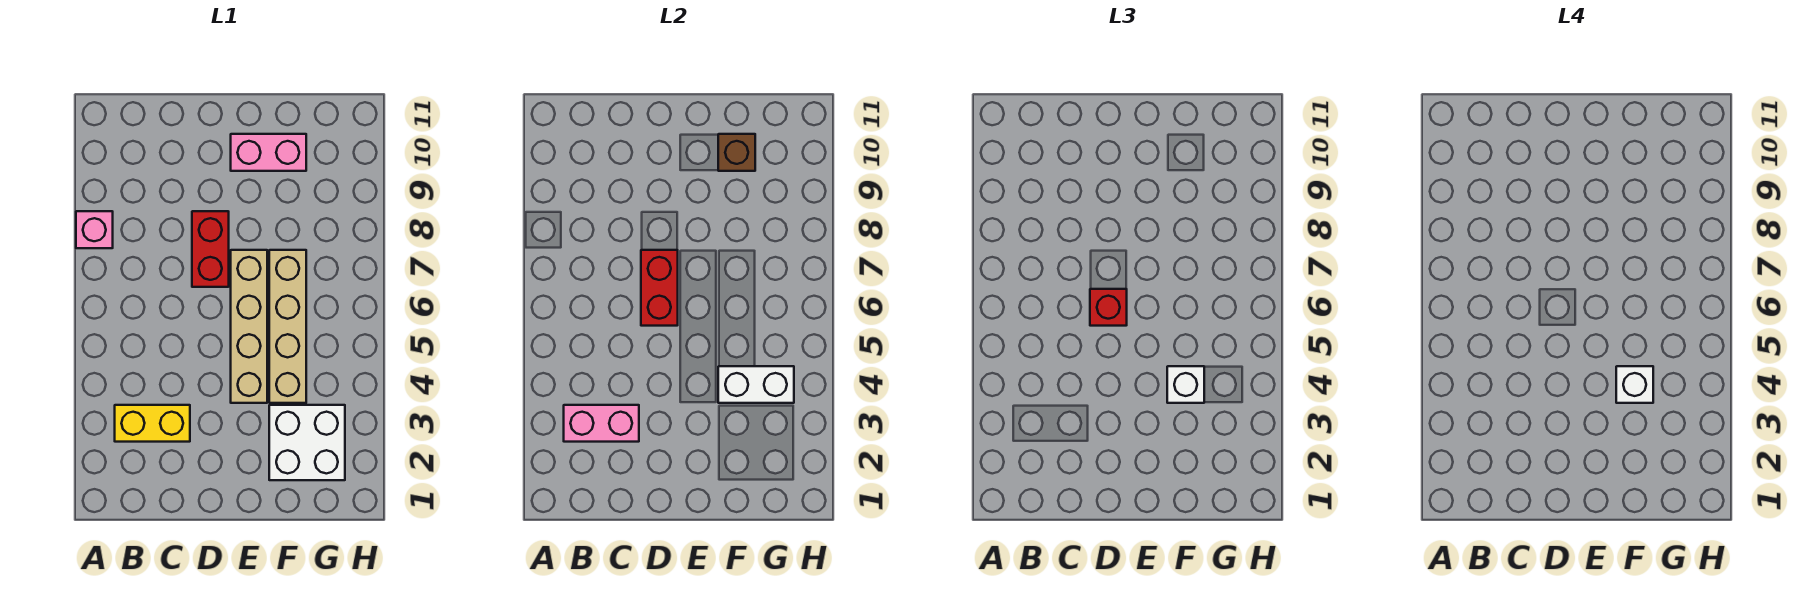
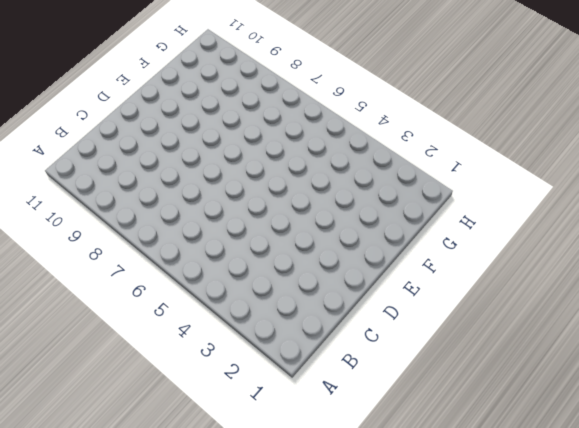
none -> pink brick A8 level 1
none -> yellow brick B3:C3 level 1
none -> red brick D7:D8 level 1

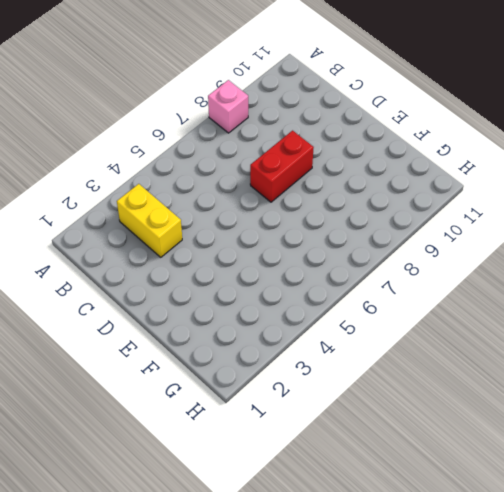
none -> tan brick E4:E7 level 1
none -> pink brick E10:F10 level 1
none -> white brick F2:G3 level 1

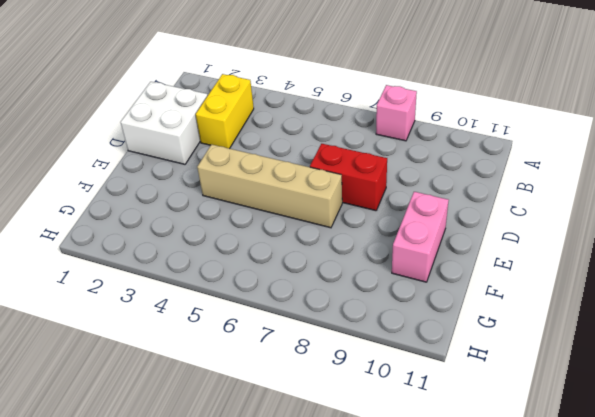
white brick C1:D2 level 1 -> white brick F2:G3 level 1
none -> tan brick F4:F7 level 1
none -> pink brick B3:C3 level 2
none -> red brick D6:D7 level 2

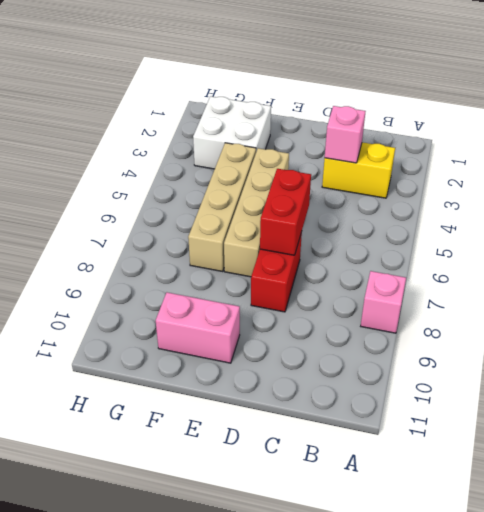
pink brick C3 level 2 -> pink brick B3:C3 level 2
none -> white brick F4:G4 level 2
none -> brown brick F10 level 2
none -> red brick D6 level 3

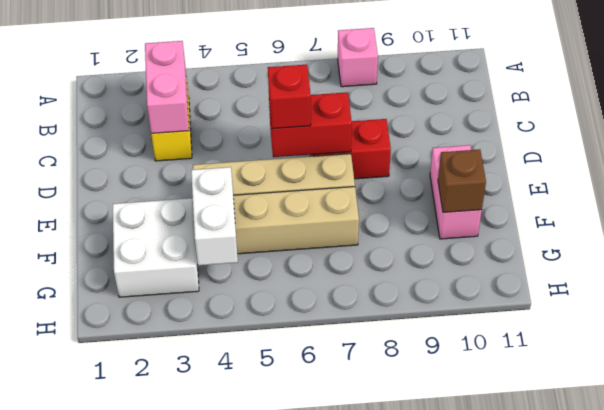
none -> white brick F4 level 3
none -> white brick F4 level 4

